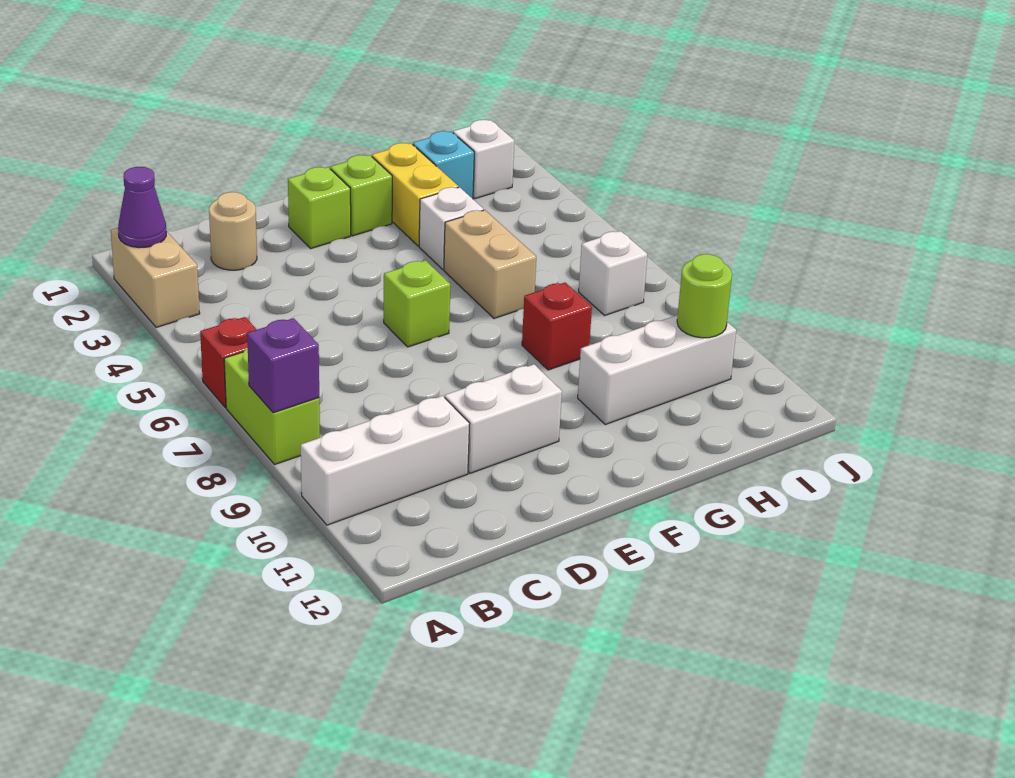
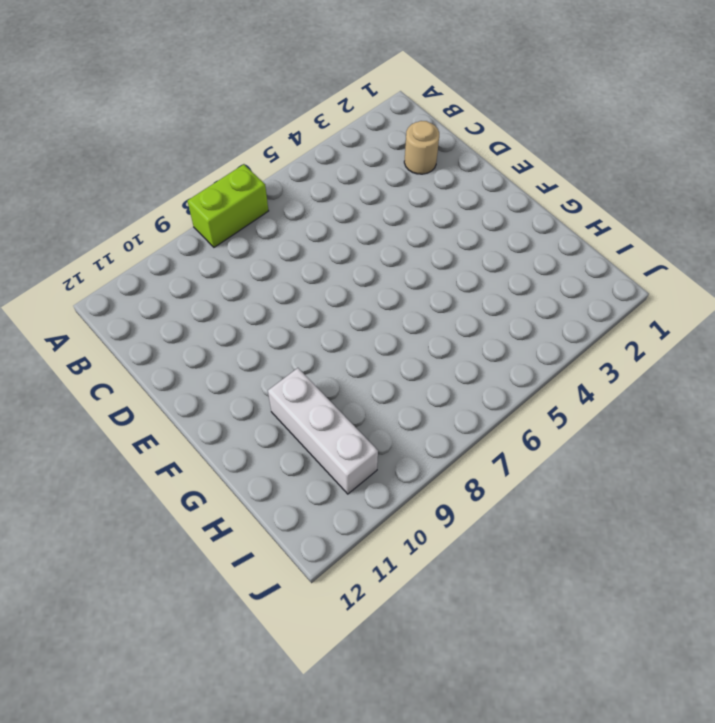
none -> tan brick A2:A3 level 1
none -> red brick A6 level 1
none -> white brick A10:C10 level 1

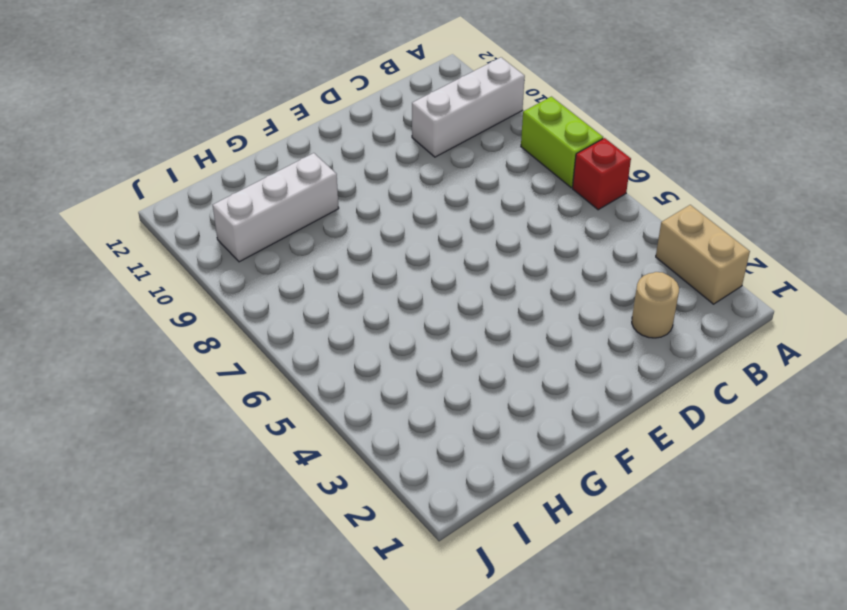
none -> white brick D10:E10 level 1
none -> lime brick E2 level 1
none -> lime brick E6 level 1

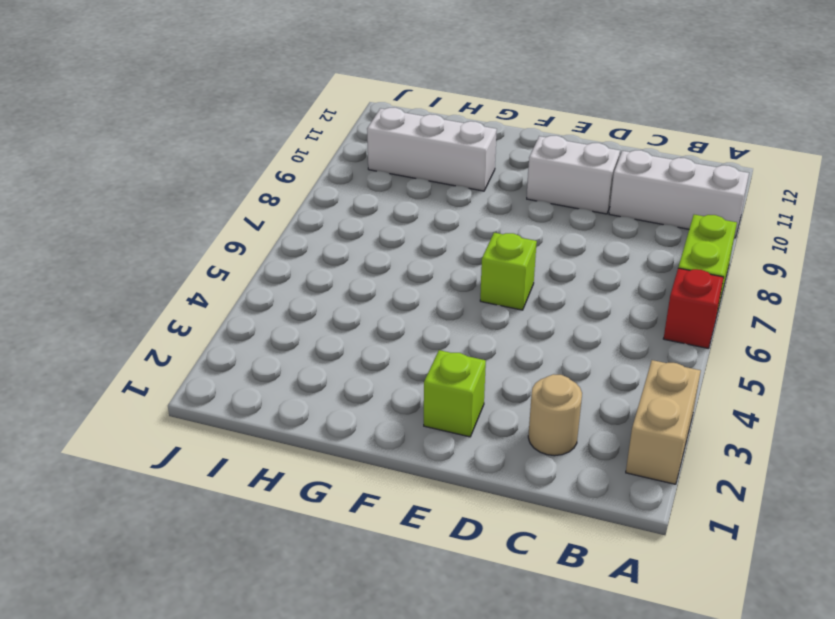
none -> lime brick F2 level 1
none -> yellow brick G2:G3 level 1
none -> white brick G4 level 1

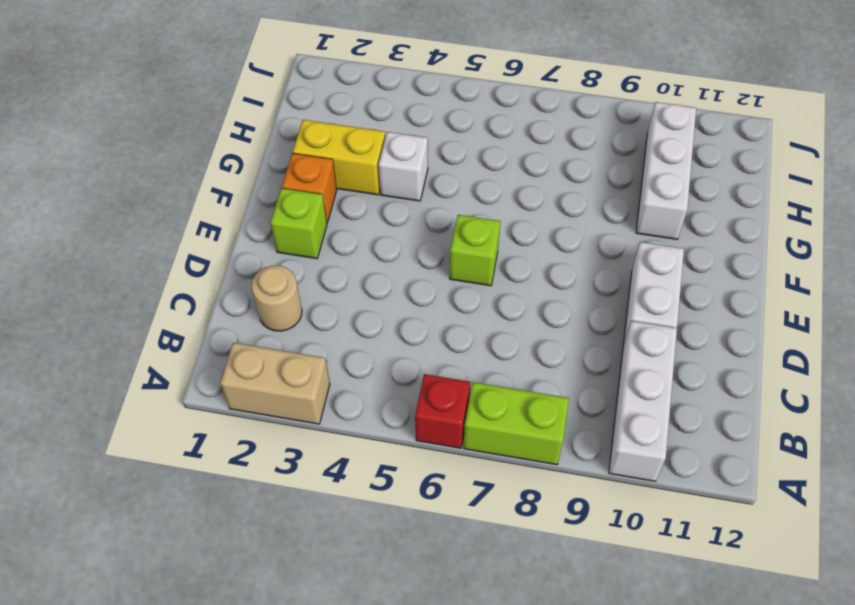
orange brick F2 level 1 -> lime brick F2 level 1
none -> tan brick G5:G6 level 1
none -> red brick G8 level 1
none -> cyan brick H2 level 1

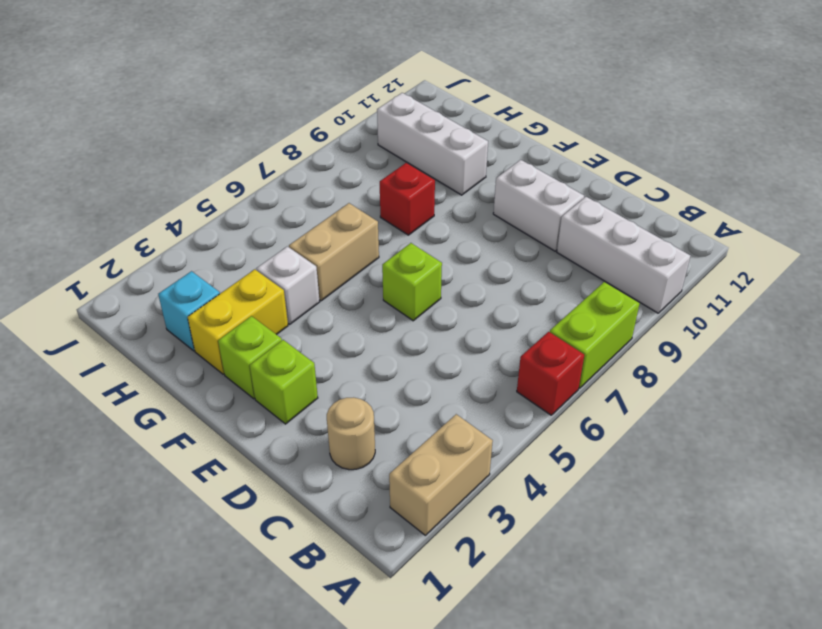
none -> white brick I2 level 1
none -> white brick I7 level 1
none -> purple cone A2 level 2

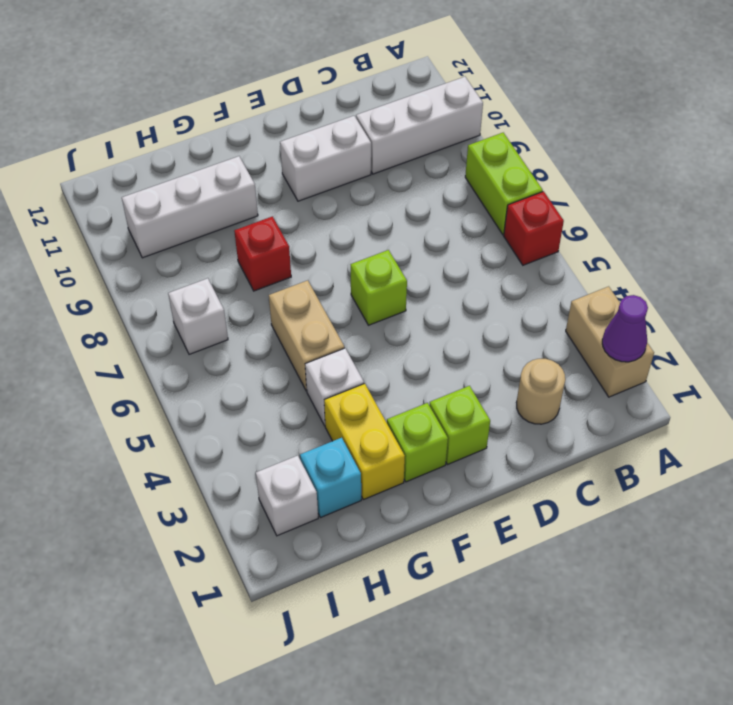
none -> purple brick A8 level 2
none -> lime round brick I10 level 2

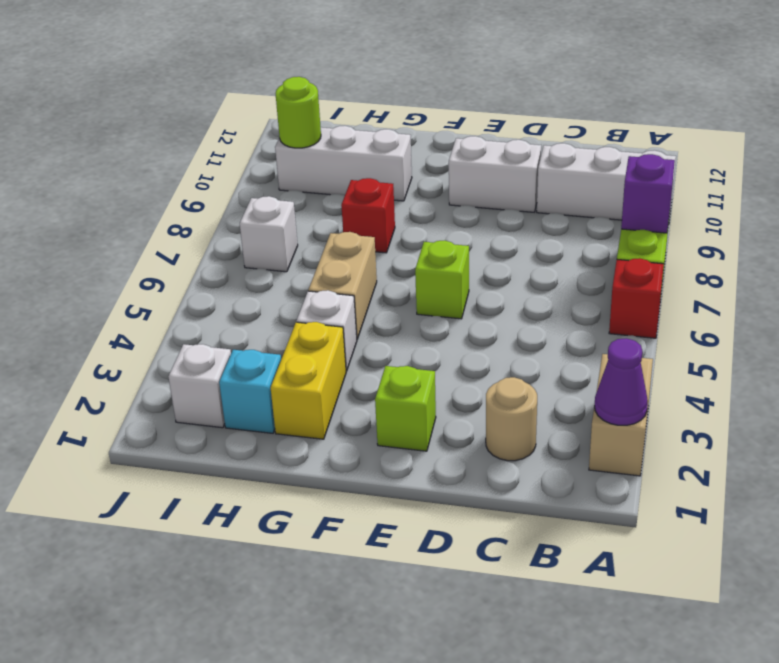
none -> lime brick F2 level 1

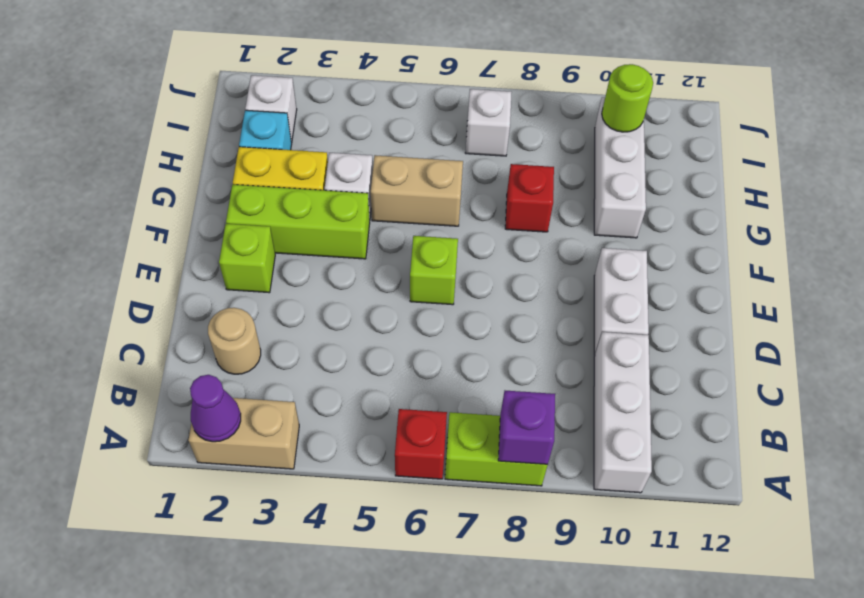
lime brick F2:F4 level 1 -> lime brick F2 level 1

